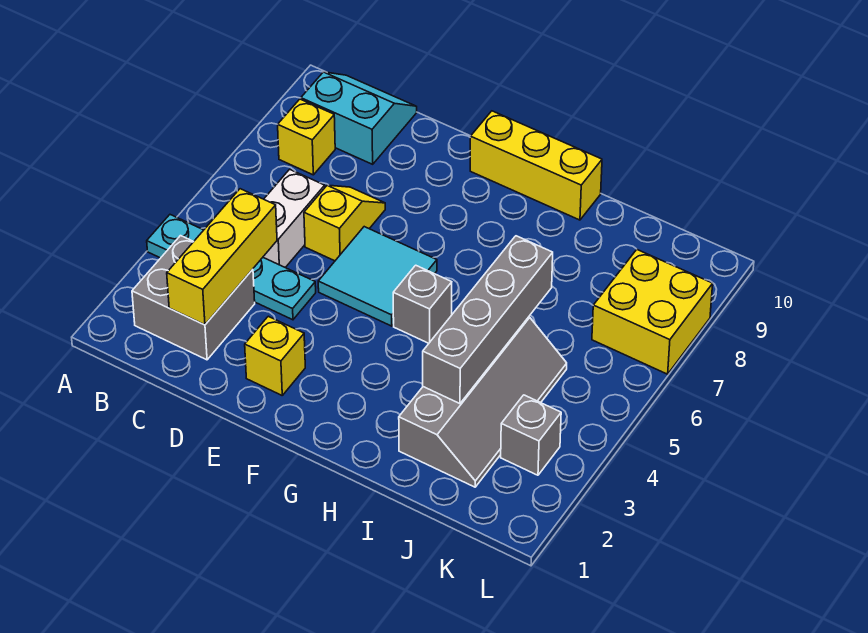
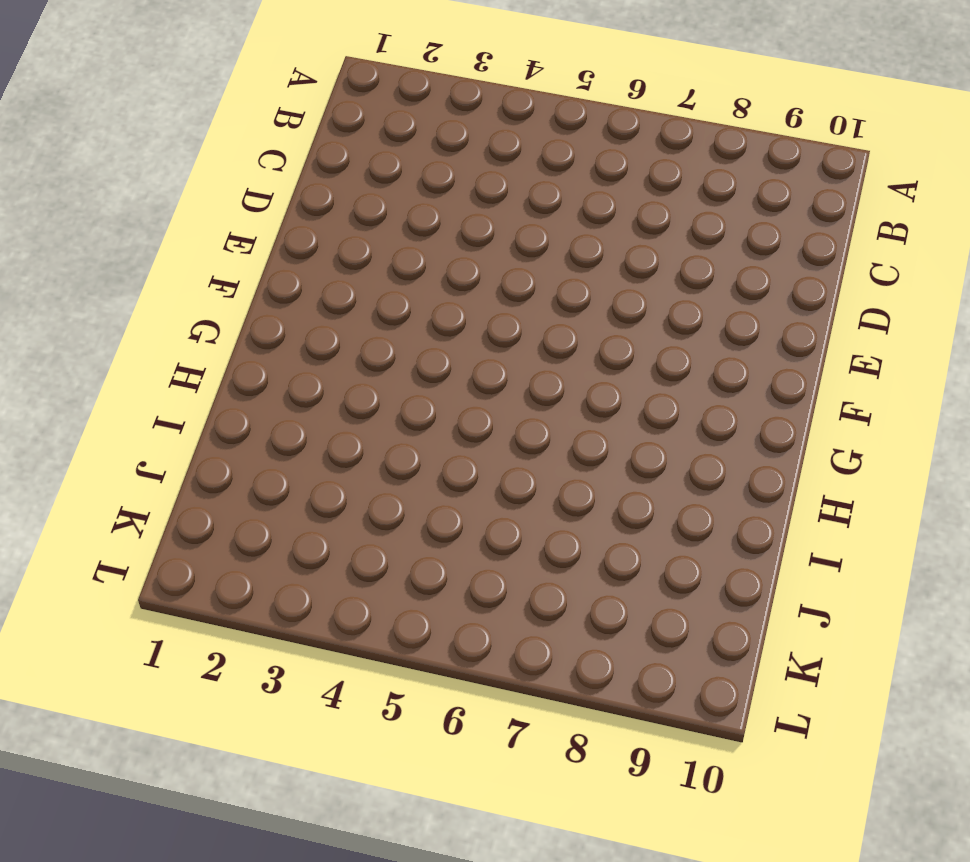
none -> cyan plate A4:D4 level 1
none -> grey brick B2:C3 level 1
none -> yellow brick B8 level 1

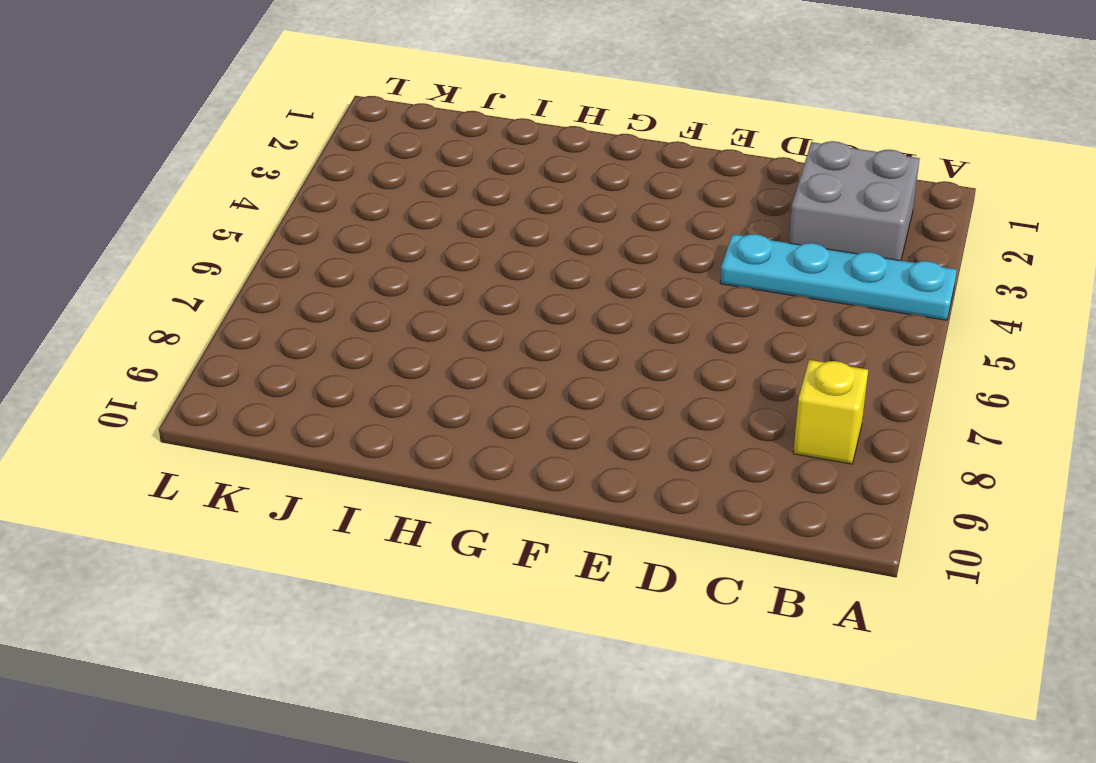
none -> cyan slope B9:C10 level 1 top 9
none -> white brick C5:C6 level 1
none -> yellow slope D6:D7 level 1 top 6

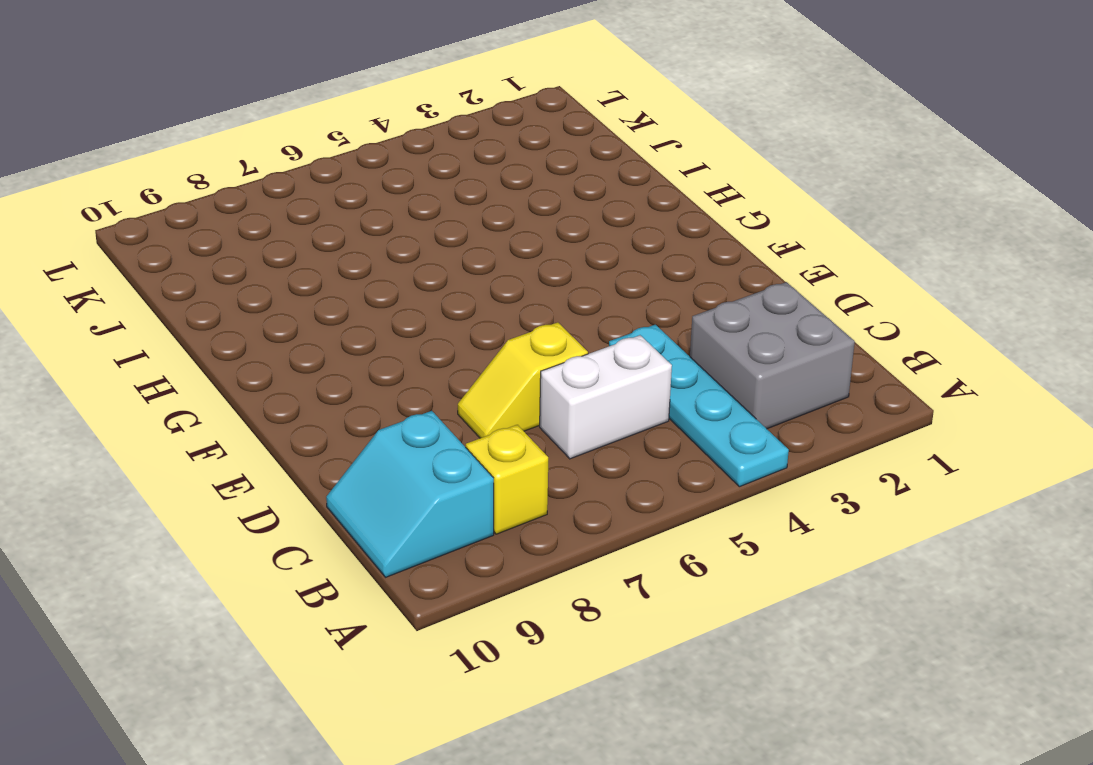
none -> yellow brick E2 level 1
none -> cyan tile E5:F6 level 1
none -> yellow brick F10:H10 level 1

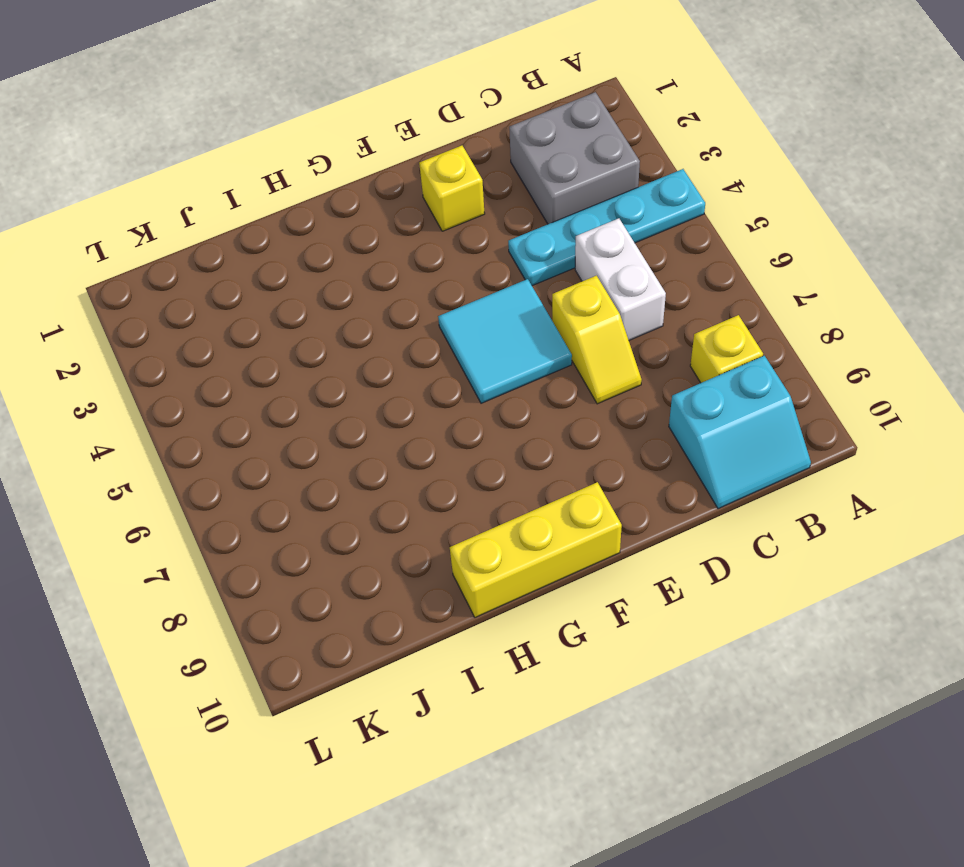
none -> grey brick G5 level 1
none -> grey slope I2:J5 level 1 top I
none -> grey brick K3 level 1

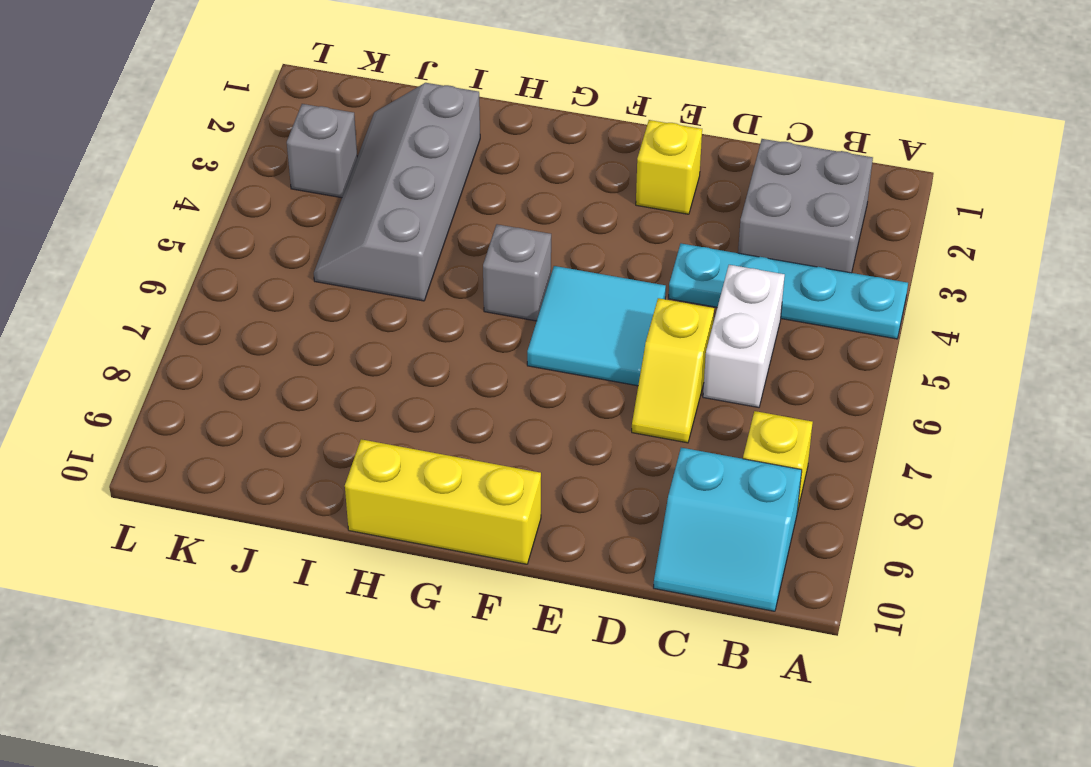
none -> yellow brick K7:L8 level 1
none -> yellow brick C2:C4 level 2
none -> grey brick I3:I6 level 2

